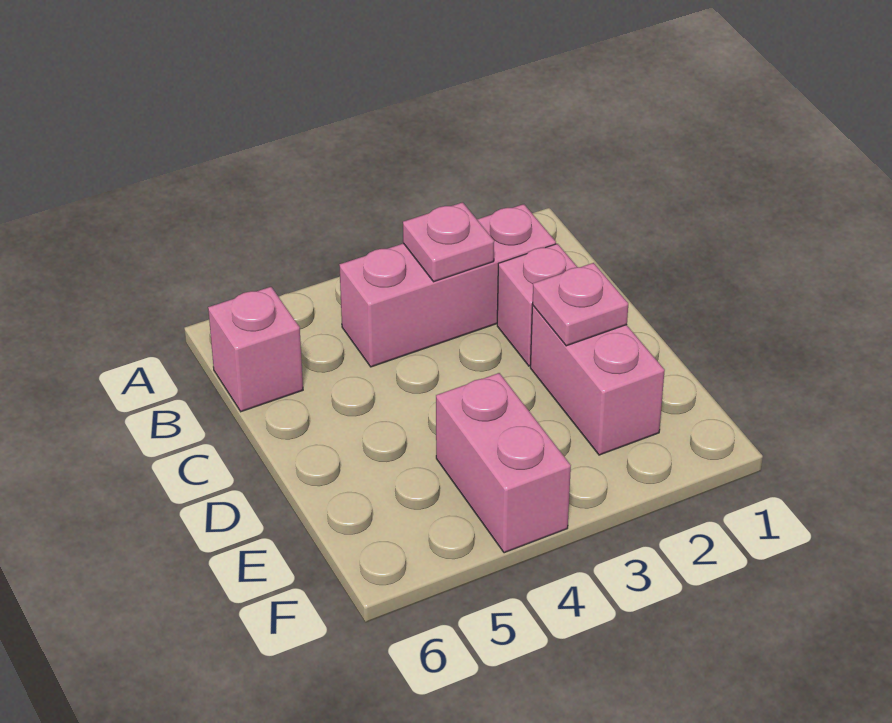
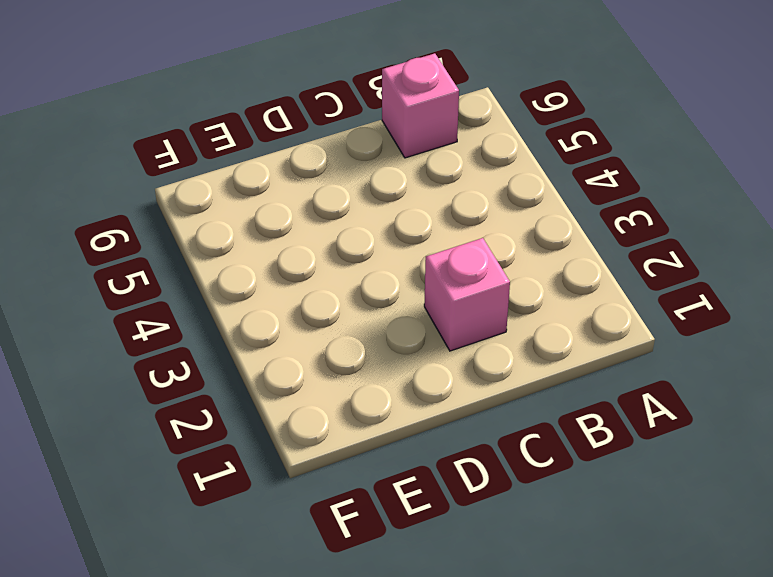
none -> pink brick B2:B4 level 1
none -> pink brick D2:E2 level 1

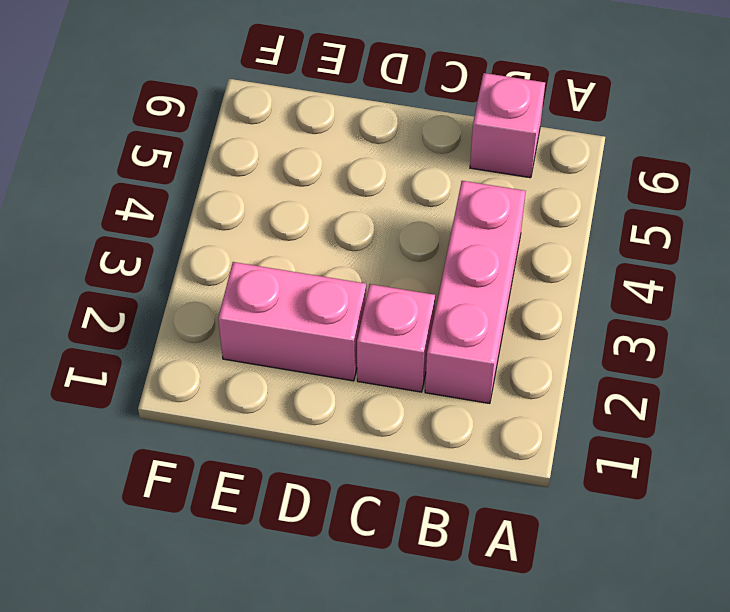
none -> pink brick E4:F4 level 1
none -> pink plate B3 level 2

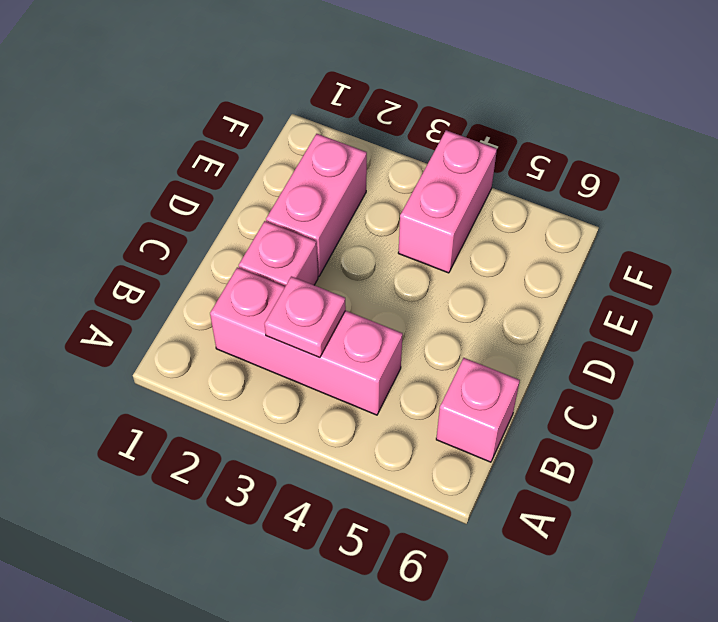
none -> pink plate D2 level 2

